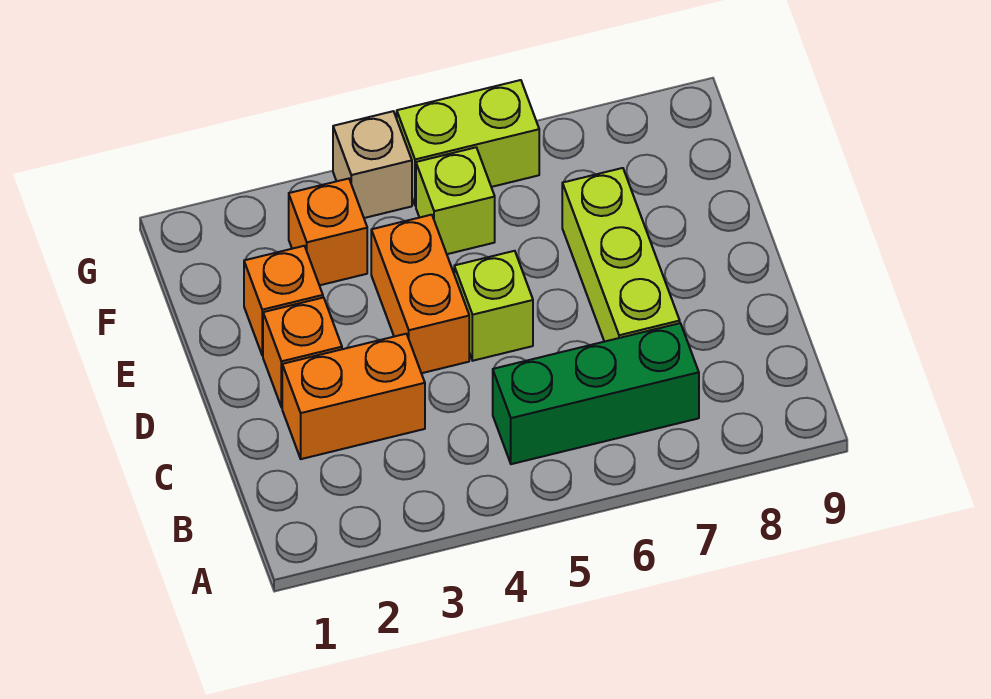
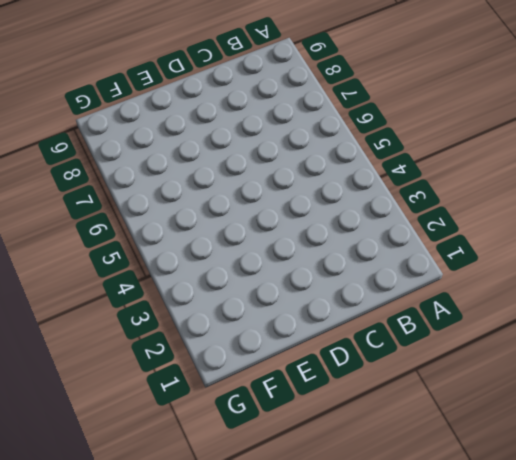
none -> green brick B5:B7 level 1
none -> orange brick C2:C3 level 1

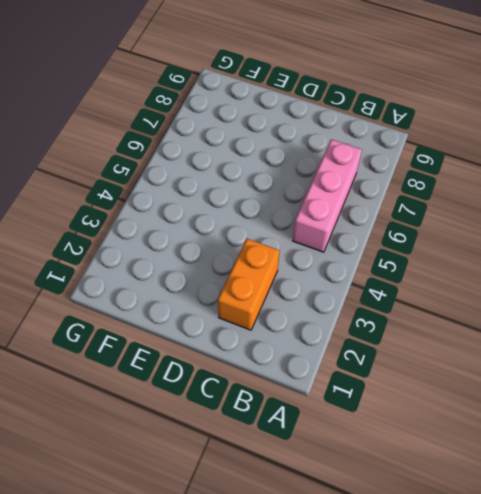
pink brick B5:B7 level 1 -> green brick B5:B7 level 1
none -> lime brick C7:E7 level 1
none -> orange brick D2 level 1

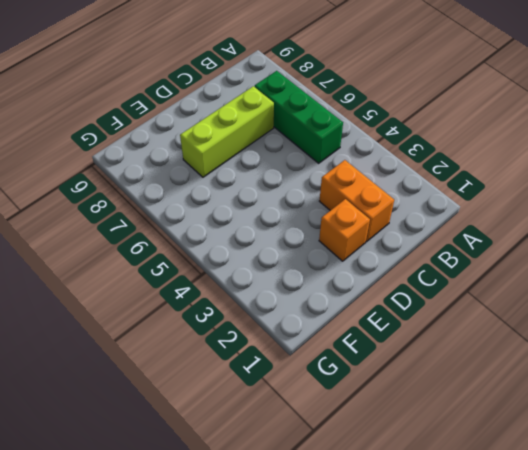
none -> orange brick D4:E4 level 1
none -> lime brick D5 level 1

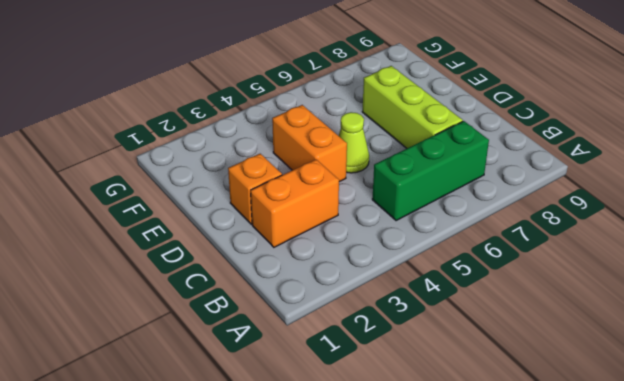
lime cone D5 level 1 -> lime brick D5 level 1
none -> orange brick E2 level 1
none -> orange brick F3 level 1

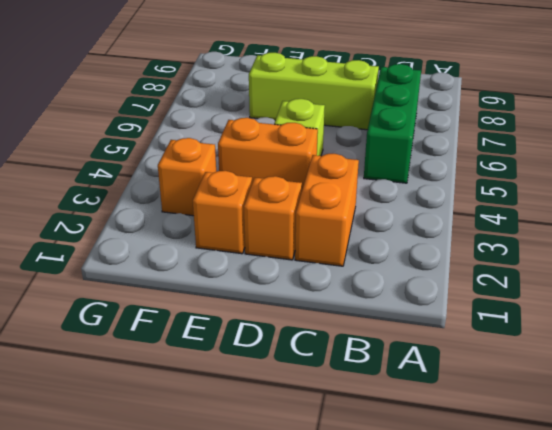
none -> lime brick F5 level 1
none -> tan brick G4 level 1

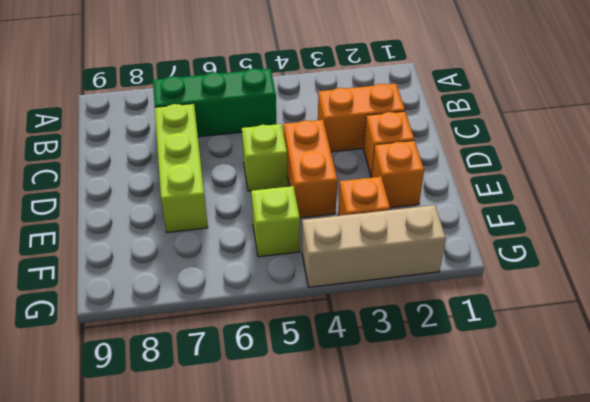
tan brick G2:G4 level 1 -> tan brick G4 level 1
none -> lime brick G5:G6 level 1

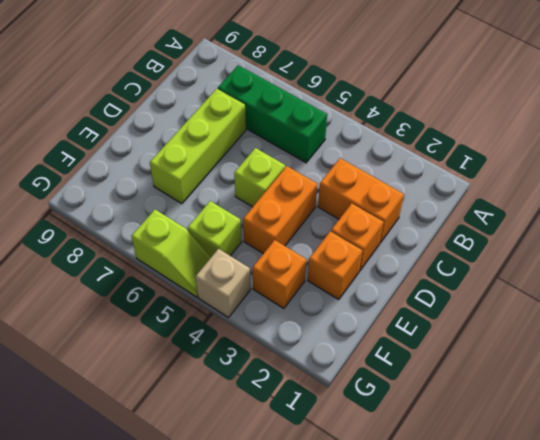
lime slope G5:G6 level 1 top 6 -> lime brick G5:G6 level 1

